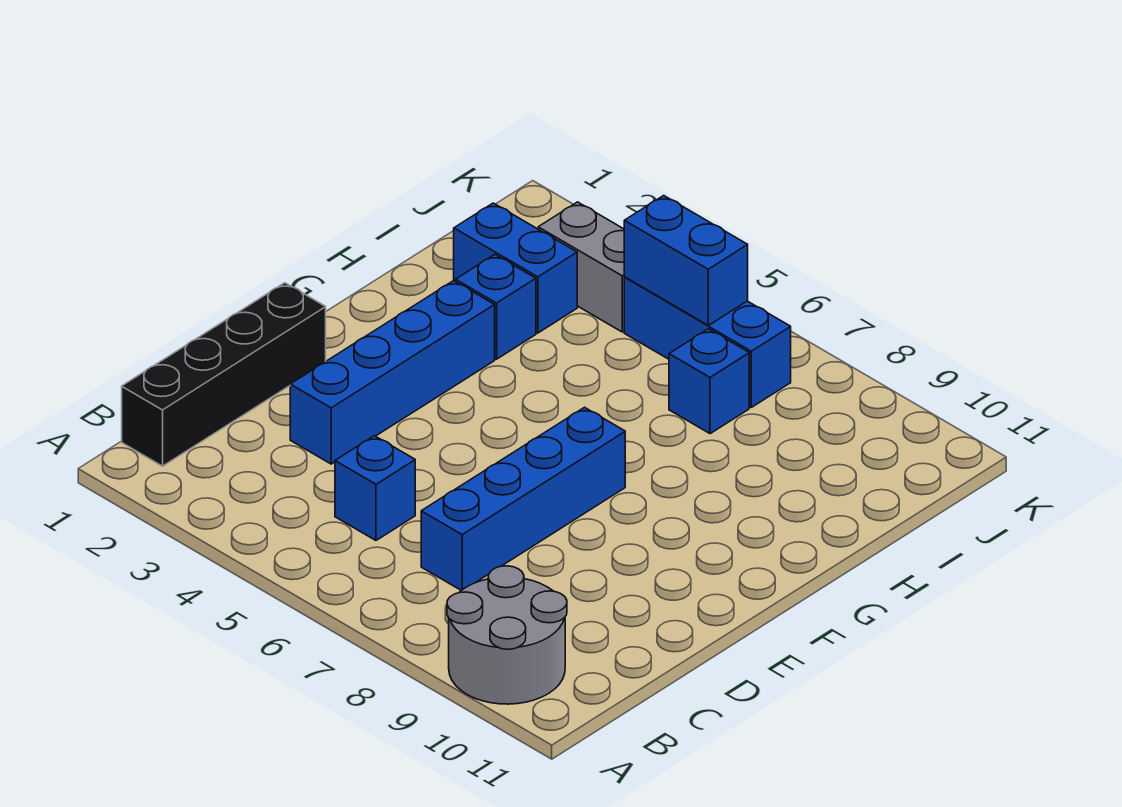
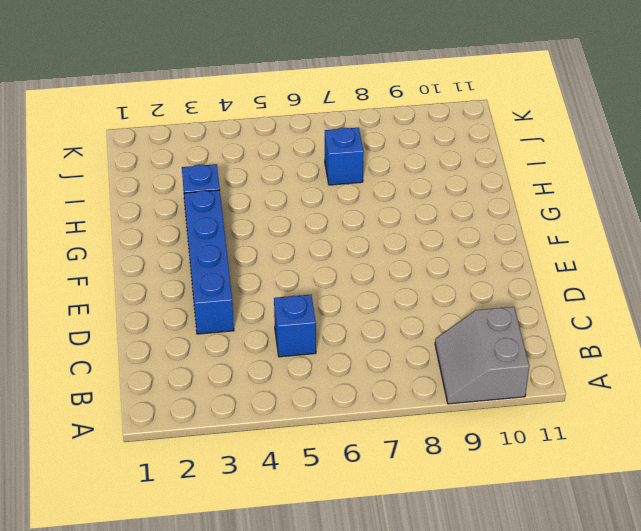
grey slope A9:B10 level 1 top 10 -> grey round brick A9:B10 level 1
none -> black brick B1:E1 level 1
none -> blue brick C7:F7 level 1

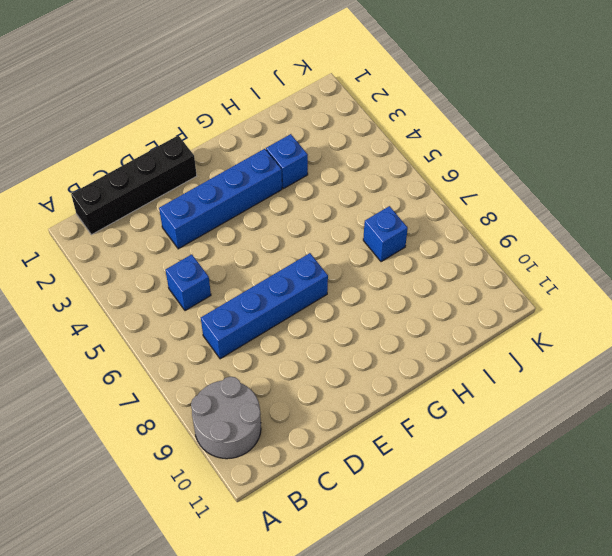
none -> blue brick I2:I3 level 1
none -> grey brick J3:J4 level 1

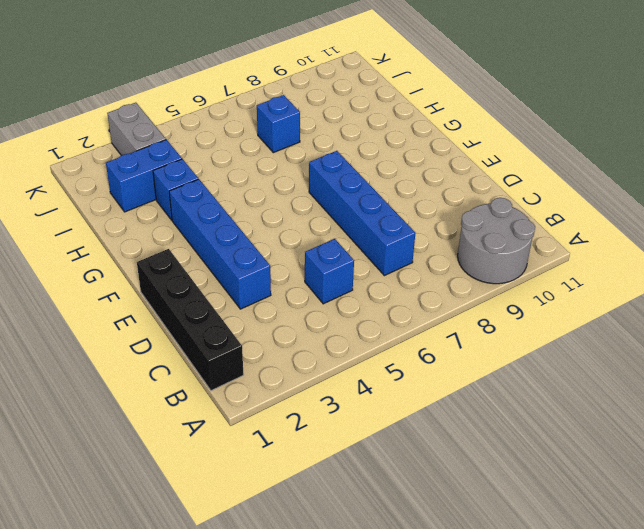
grey brick J3:K3 level 1 -> grey brick J3:J4 level 1
none -> blue brick J5:J7 level 1
none -> blue brick J5:J6 level 2

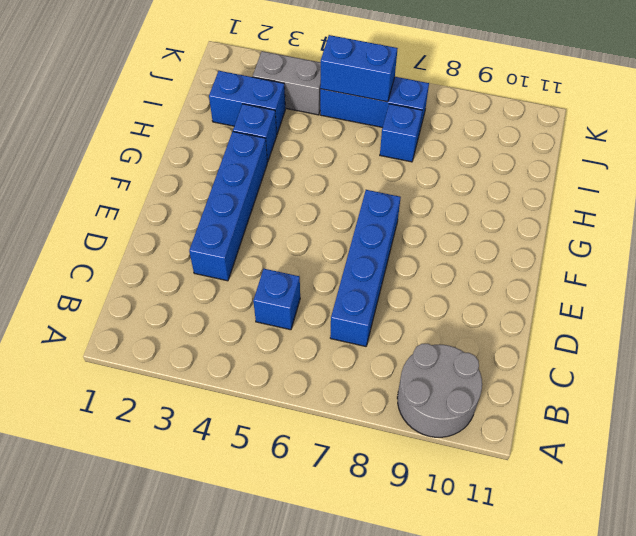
none -> black brick B1:E1 level 1

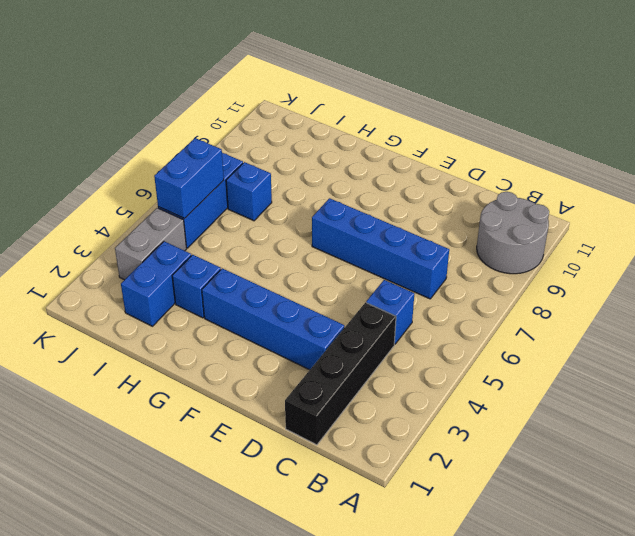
black brick C1:C4 level 1 -> black brick B1:E1 level 1

